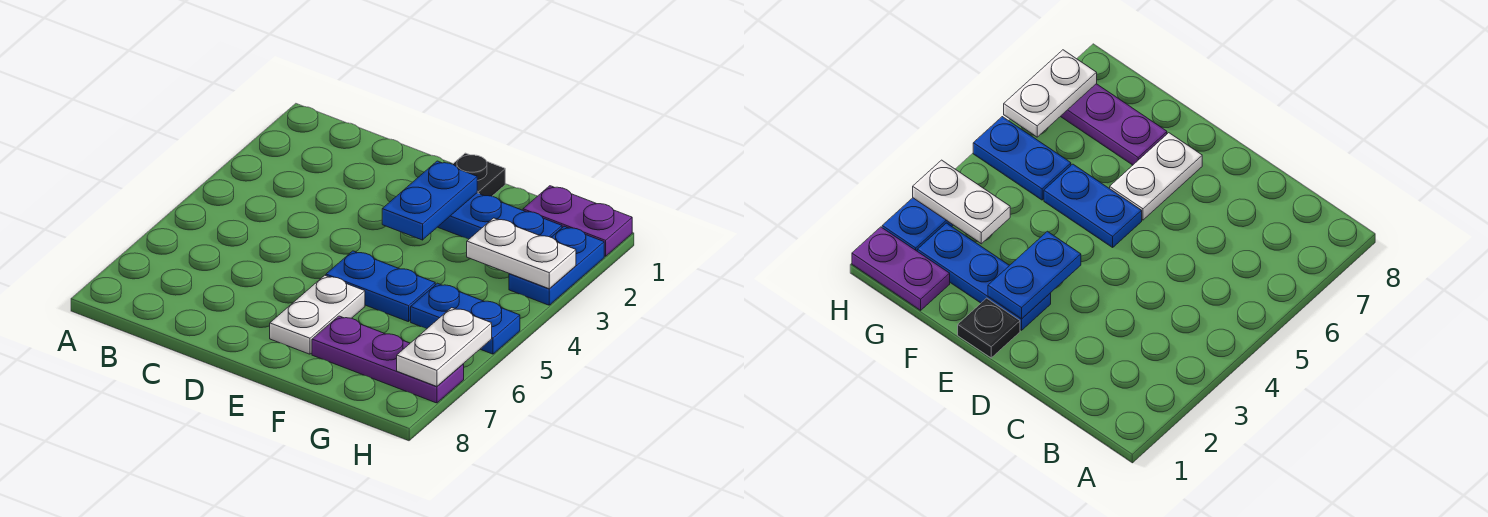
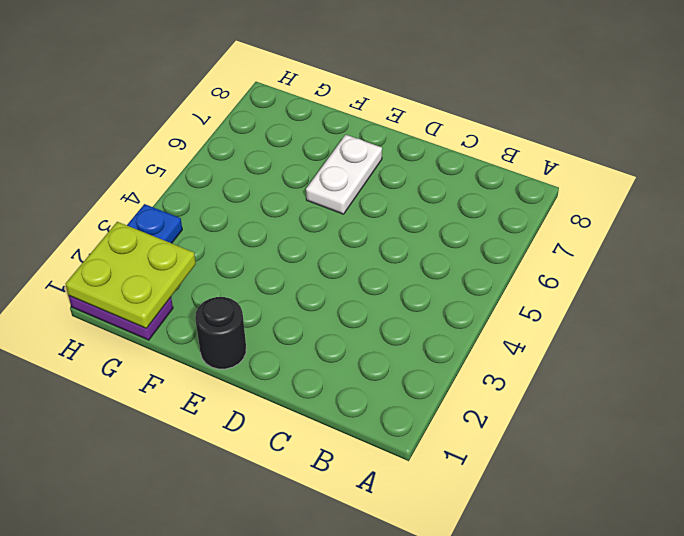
black round brick E1 level 1 -> black plate E1 level 1
lime plate G1:H2 level 2 -> none
none -> blue plate E2:G2 level 1
none -> blue plate E5:F5 level 1

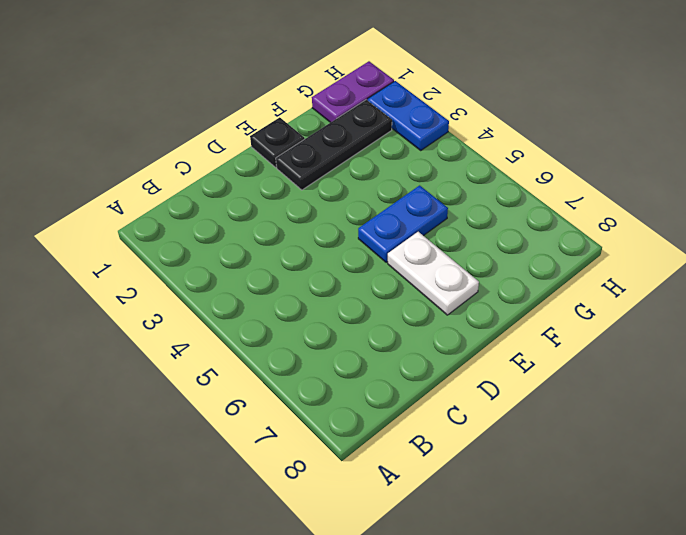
black plate E2:G2 level 1 -> blue plate E2:G2 level 1
none -> purple plate F7:H7 level 1
none -> blue plate G5:H5 level 1

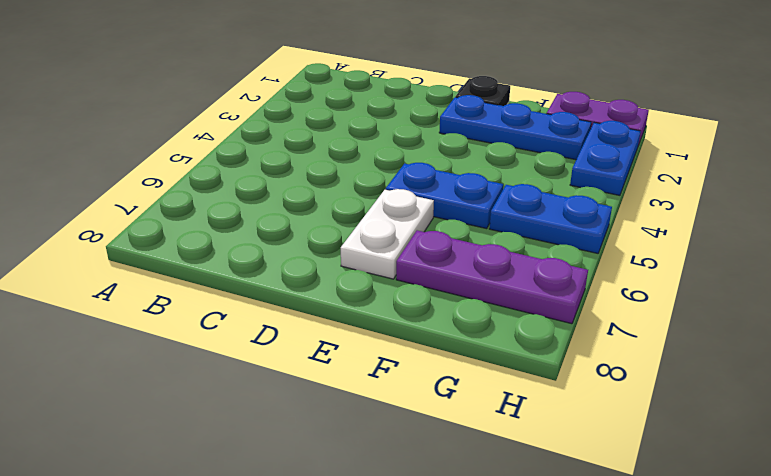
none -> blue plate E2:E3 level 2
none -> white plate G3:H3 level 2

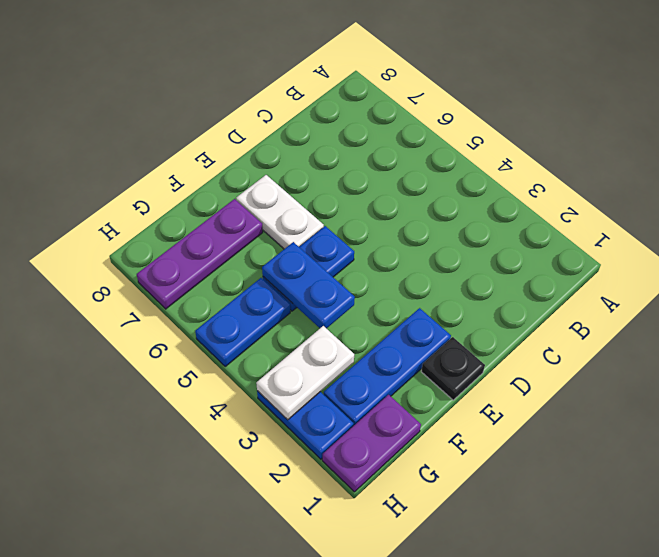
blue plate F4:F5 level 2 -> blue plate E2:E3 level 2
none -> white plate H6:H7 level 2

